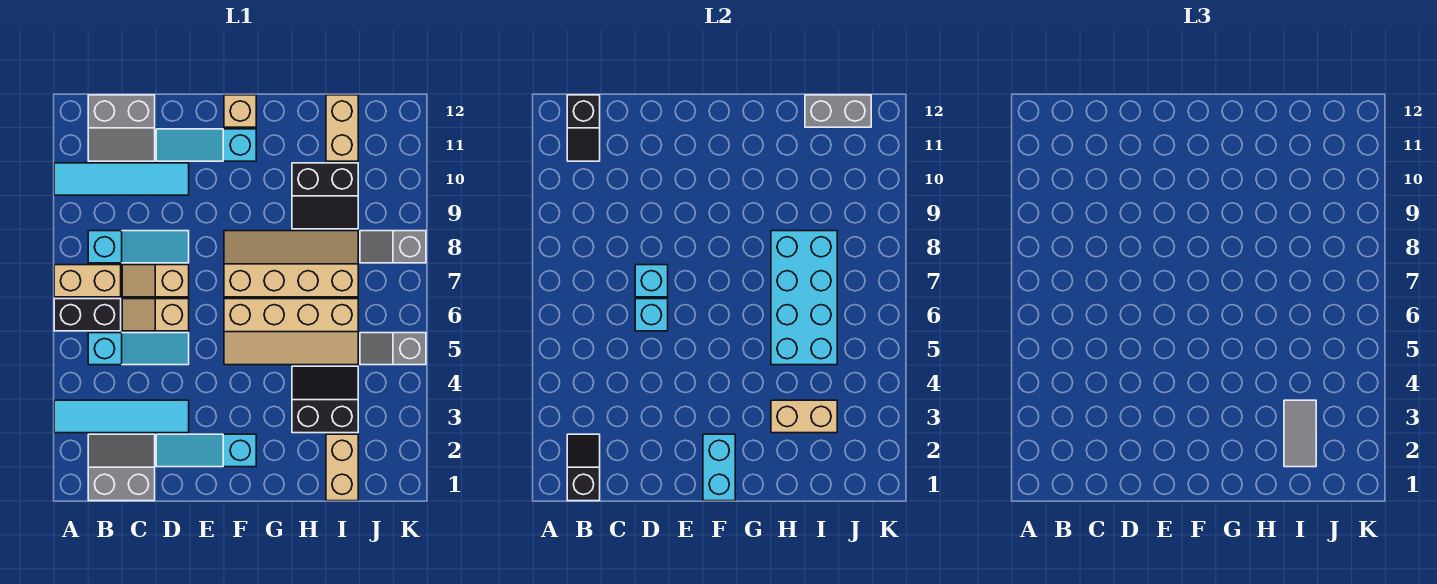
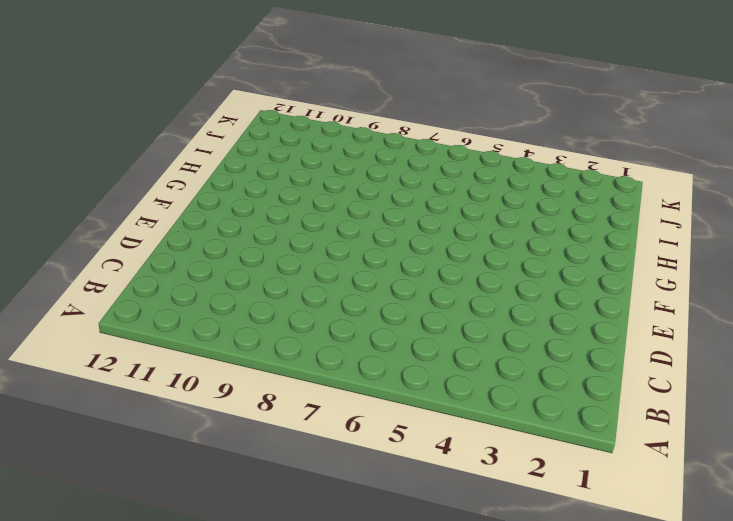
none -> cyan tile A3:D3 level 1
none -> black brick A6:B6 level 1
none -> tan brick A7:B7 level 1
none -> cyan tile A10:D10 level 1

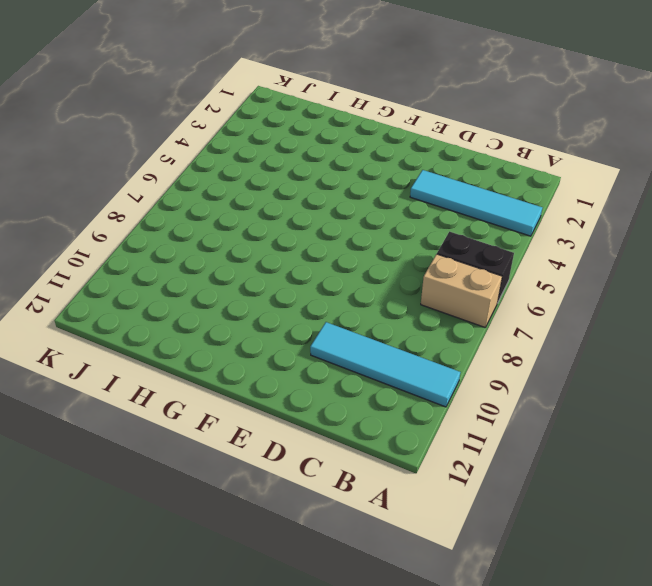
none -> grey slope B1:C2 level 1 top 1
none -> cyan slope B5:D5 level 1 top B
none -> cyan slope B8:D8 level 1 top B
none -> grey slope B11:C12 level 1 top 12

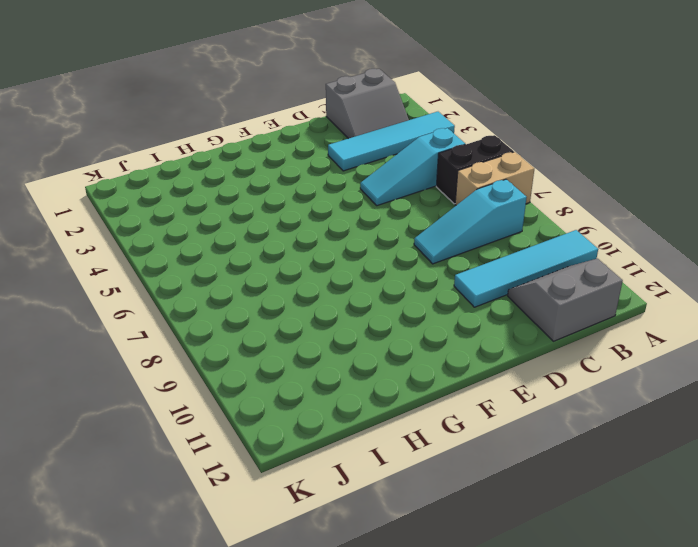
none -> tan slope C6:D6 level 1 top D
none -> tan slope C7:D7 level 1 top D
none -> cyan slope D2:F2 level 1 top F
none -> cyan slope D11:F11 level 1 top F

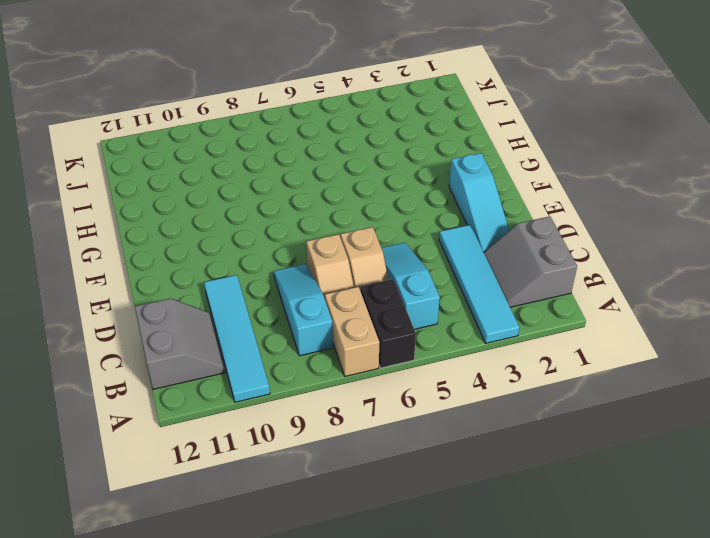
none -> cyan slope D11:F11 level 1 top F
none -> tan slope F5:I6 level 1 top 6
none -> tan slope F7:I8 level 1 top 7
none -> tan brick F12 level 1

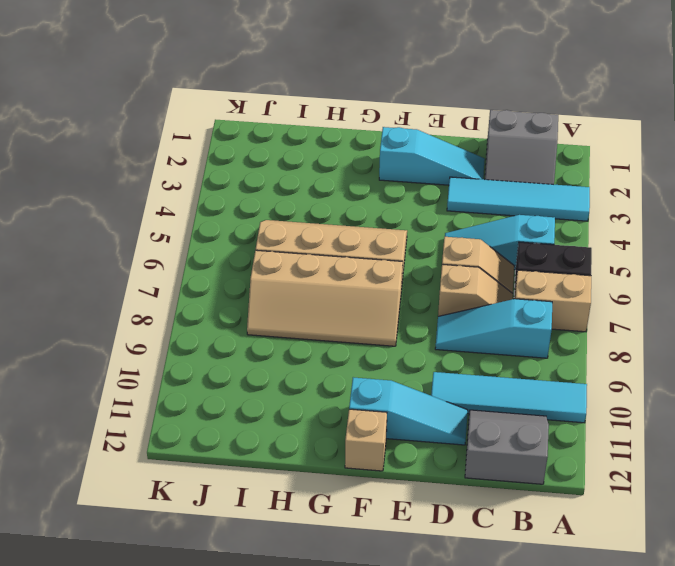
none -> black slope H3:I4 level 1 top 3
none -> black slope H9:I10 level 1 top 10
none -> tan brick I1:I2 level 1
none -> tan brick I11:I12 level 1

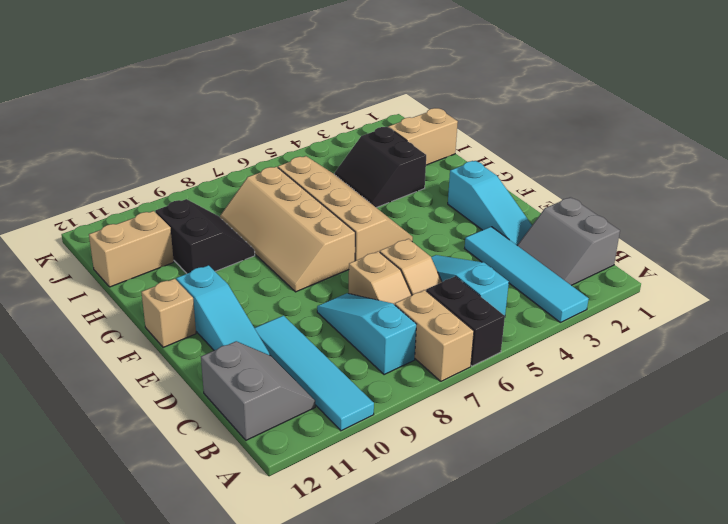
none -> grey slope J5:K5 level 1 top K
none -> grey slope J8:K8 level 1 top K
none -> black slope B1:B2 level 2 top 1
none -> black slope B11:B12 level 2 top 12

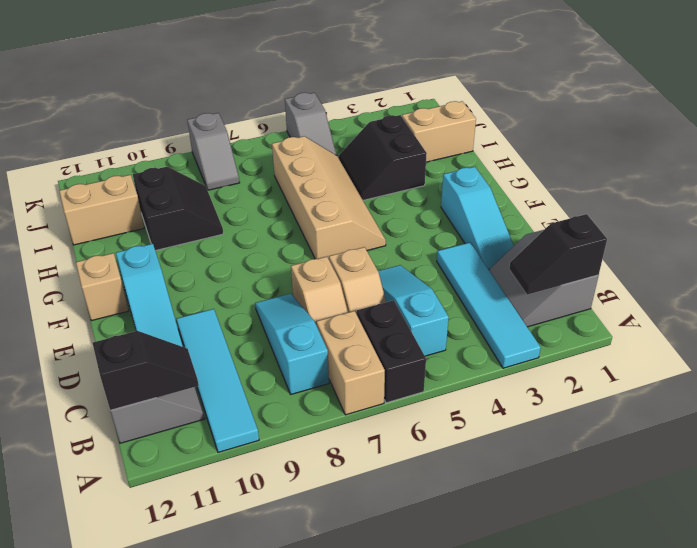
none -> tan slope F7:I8 level 1 top 7
none -> cyan brick D6 level 2
none -> cyan brick D7 level 2
none -> cyan brick F1:F2 level 2

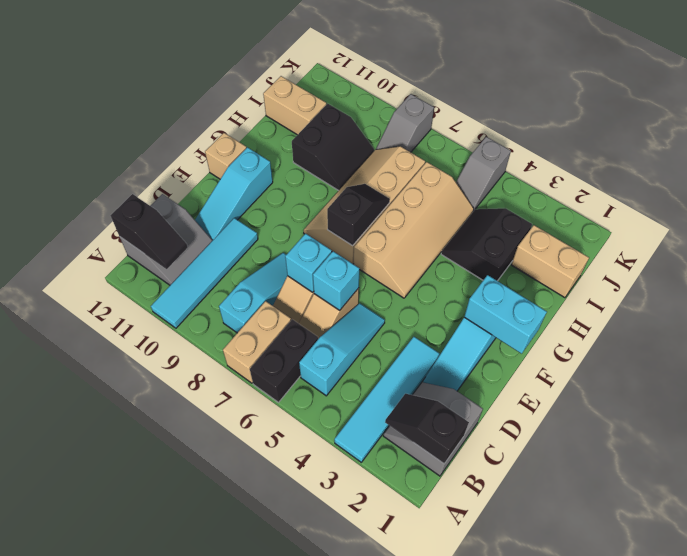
black slope F7:G7 level 2 top F -> none
none -> tan brick H3:I3 level 2
none -> cyan brick H5:I8 level 2
none -> grey brick I12:J12 level 2
none -> grey tile I2:I3 level 3

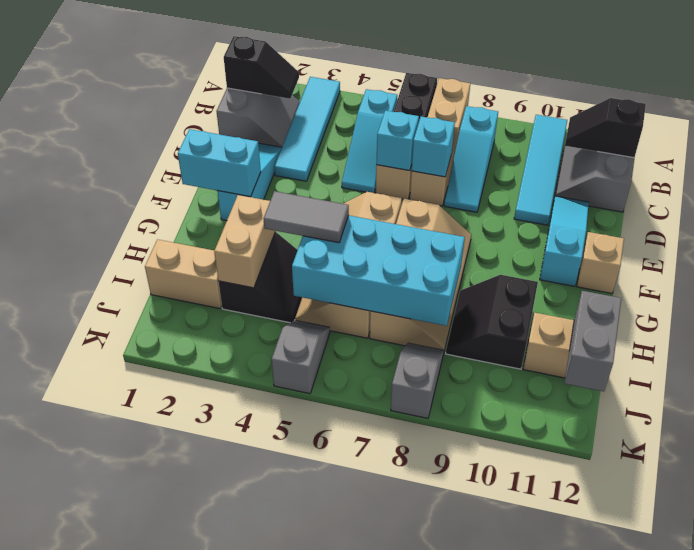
grey tile H4:H5 level 3 -> grey tile I2:I3 level 3

